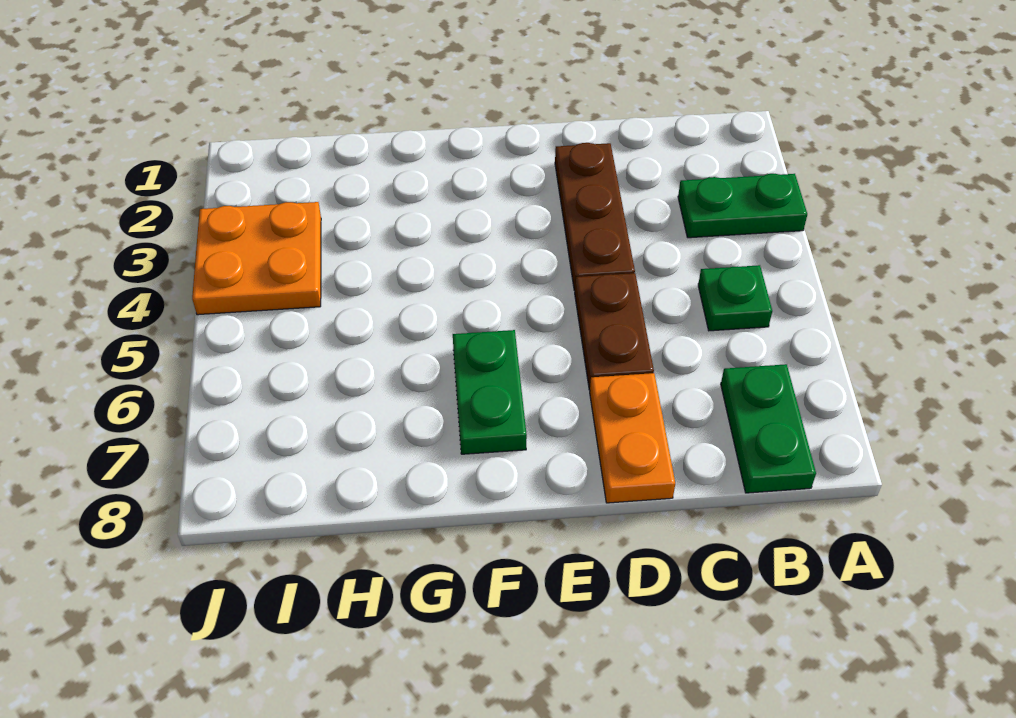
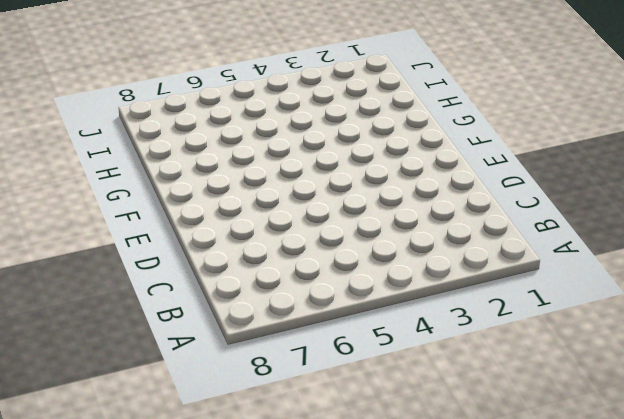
none -> green plate A3:B3 level 1
none -> green plate B5 level 1

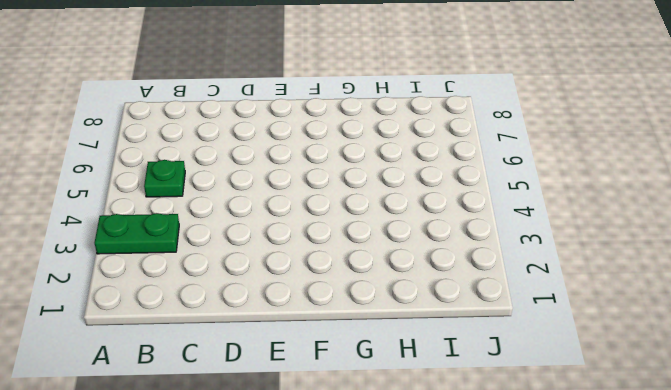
none -> green plate B7:B8 level 1
none -> brown plate D2:D4 level 1

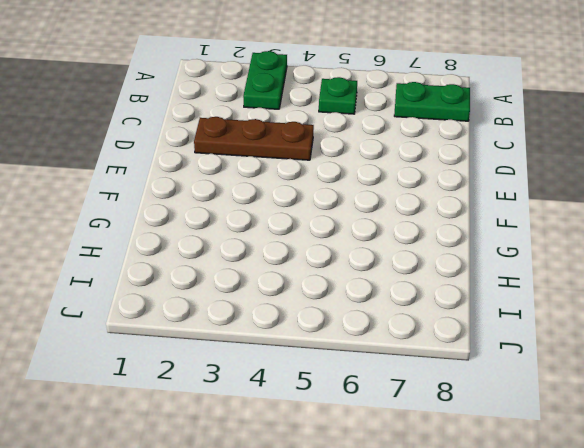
none -> brown plate D5:D6 level 1
none -> orange plate D7:D8 level 1

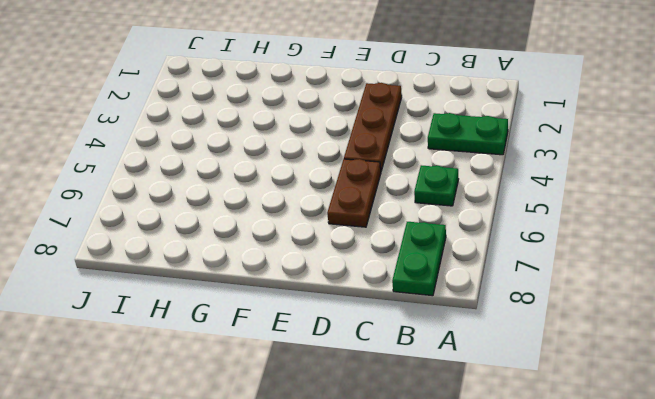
none -> orange plate D7:D8 level 1
none -> green plate F6:F7 level 1

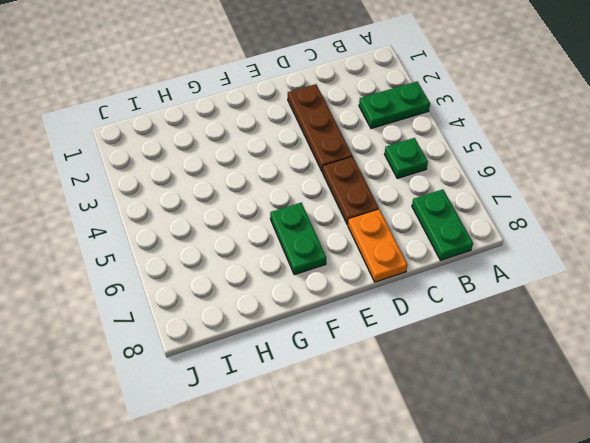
none -> orange plate I3:J4 level 1

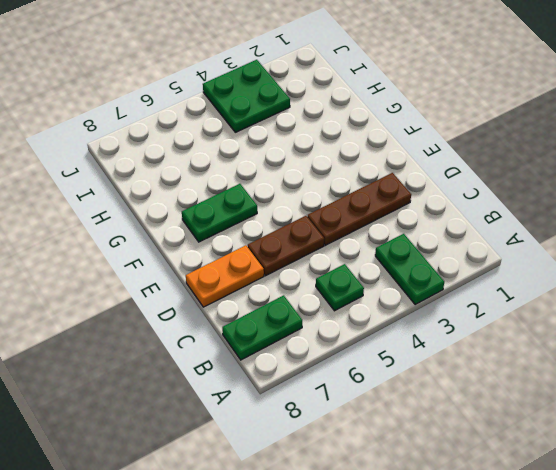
green plate I3:J4 level 1 -> orange plate I3:J4 level 1

